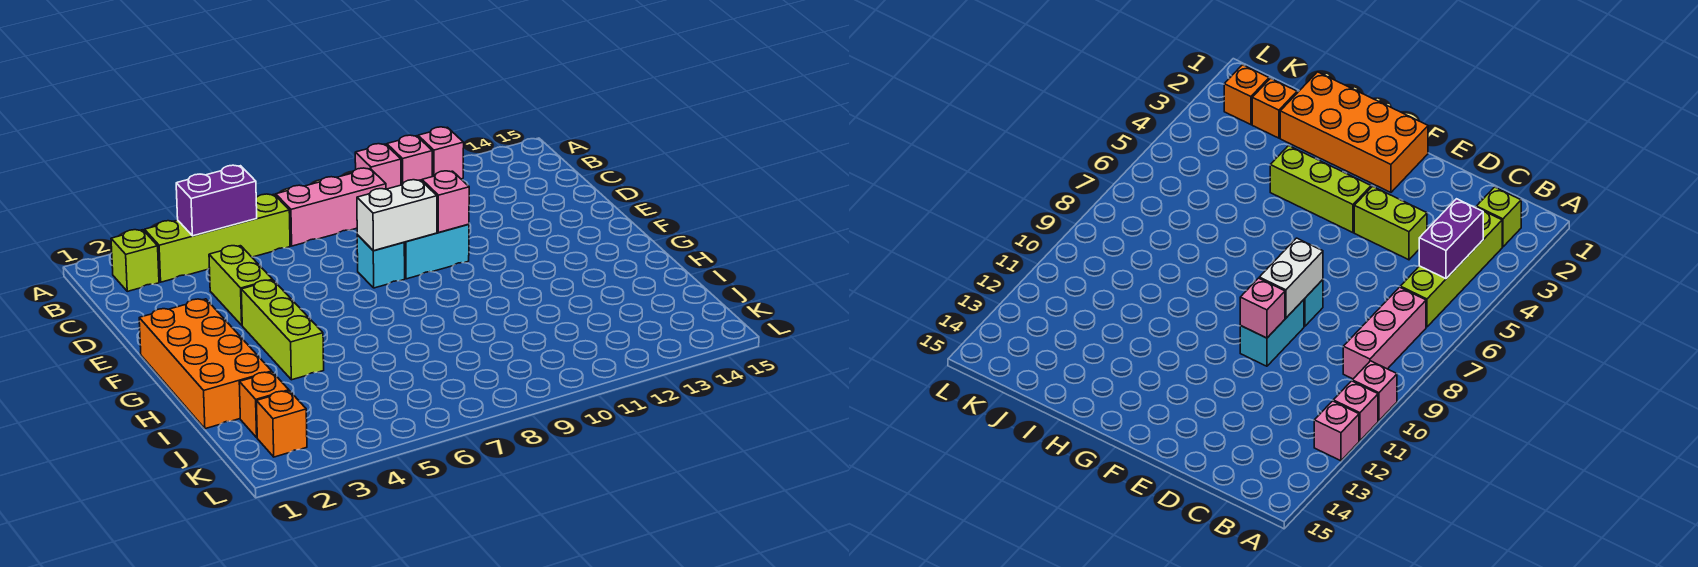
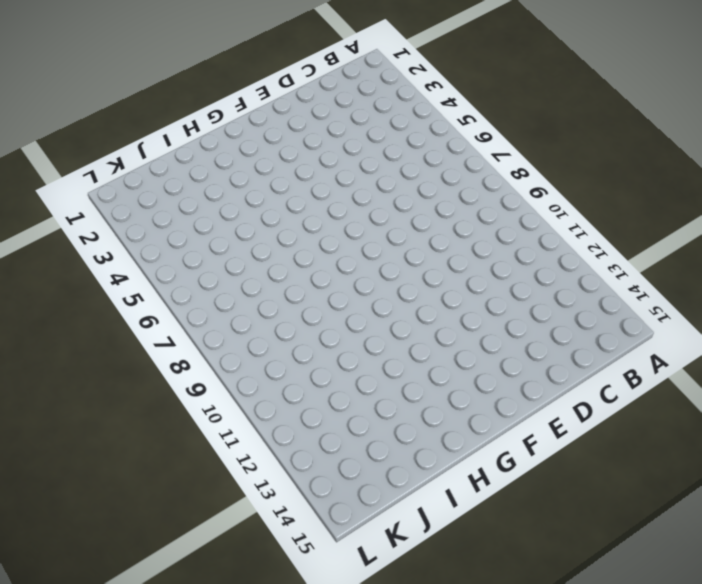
none -> pink brick A10 level 1
none -> pink brick A11 level 1
none -> pink brick A12 level 1

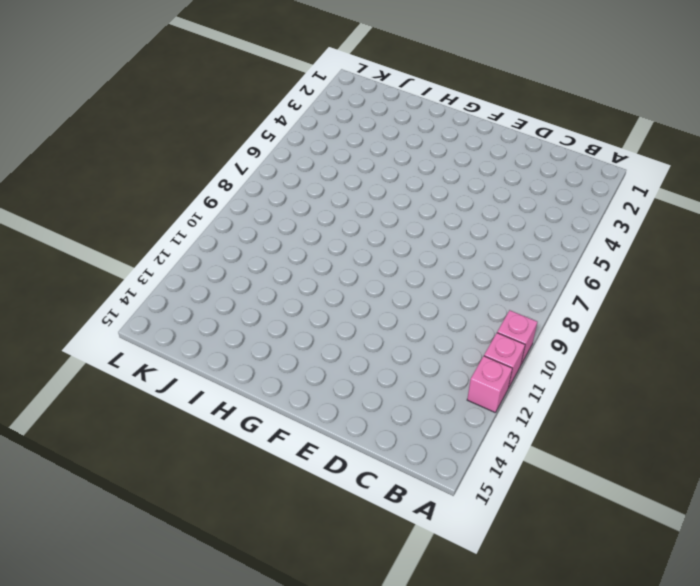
none -> lime brick B2 level 1
none -> lime brick B3:B6 level 1
none -> pink brick B7:B9 level 1

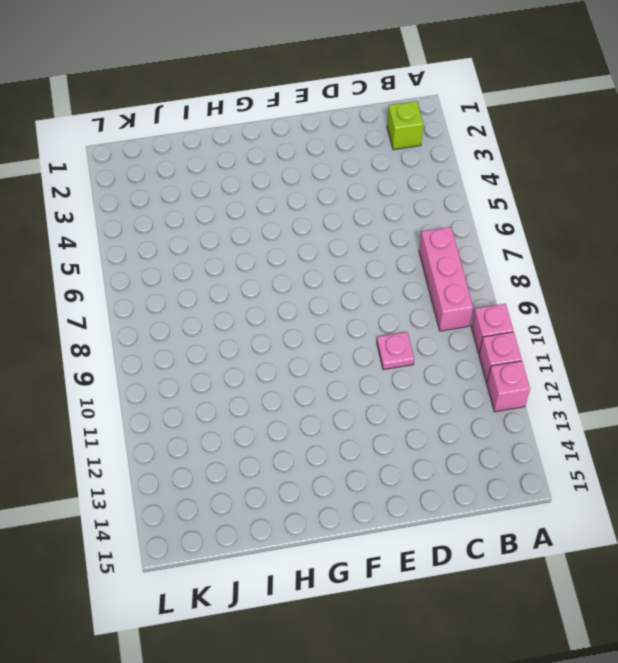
pink plate D10 level 1 -> none
none -> lime brick B3:B6 level 1
none -> lime brick D4:E4 level 1
none -> cyan brick E8 level 1

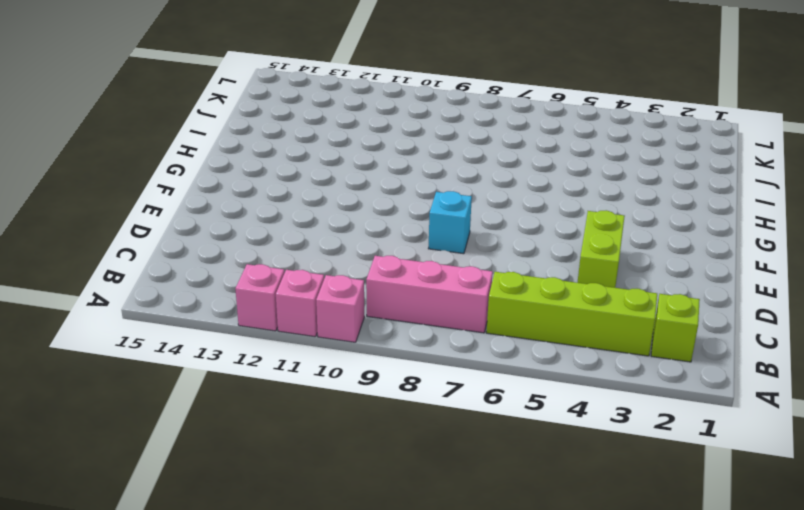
none -> cyan brick E9:E10 level 1
none -> orange brick F1:I2 level 1
none -> lime brick F4:H4 level 1

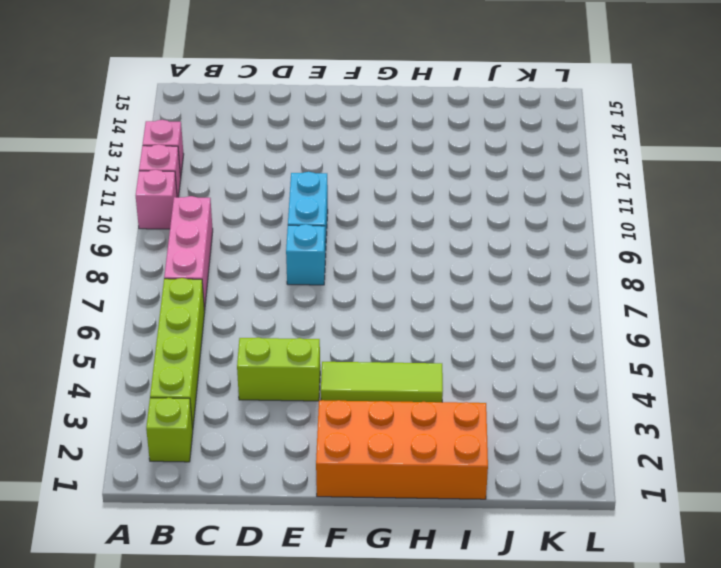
lime tile F4:H4 level 1 -> lime brick F4:H4 level 1
none -> orange brick J2 level 1
none -> orange brick K2 level 1
none -> purple brick B4:B5 level 2

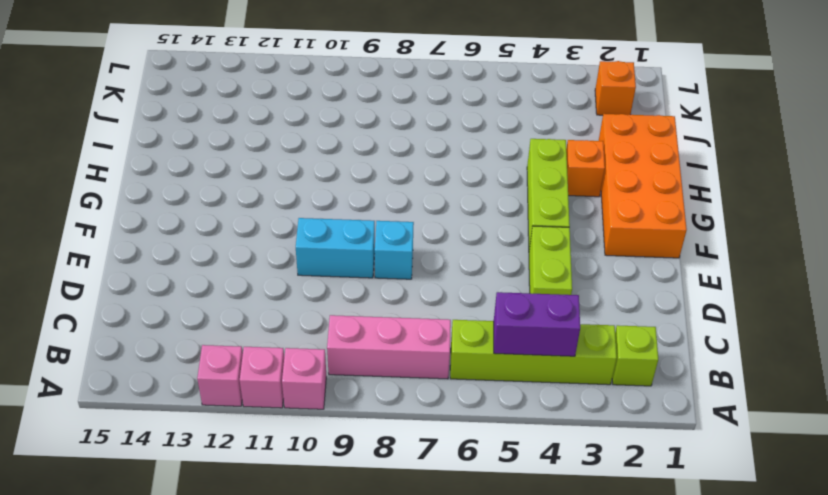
orange brick H3 level 1 -> orange brick J2 level 1
none -> white brick E8:E9 level 2
none -> pink brick E10 level 2

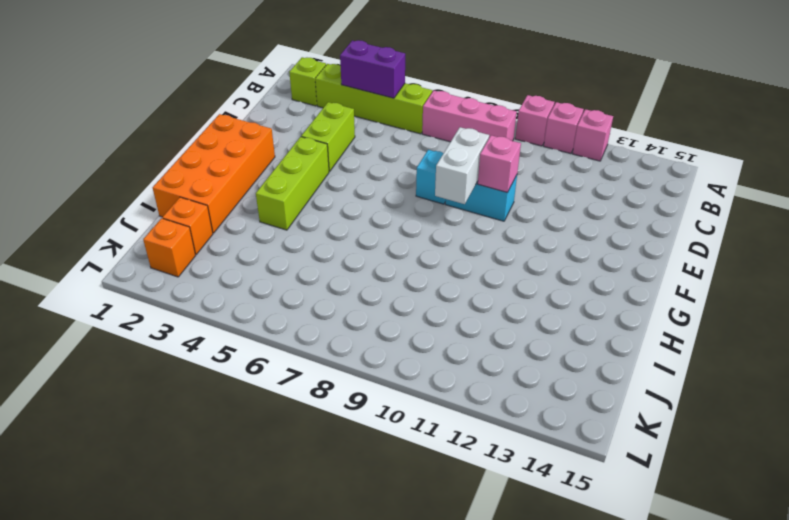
white brick E9:F9 level 2 -> white brick E8:E9 level 2

